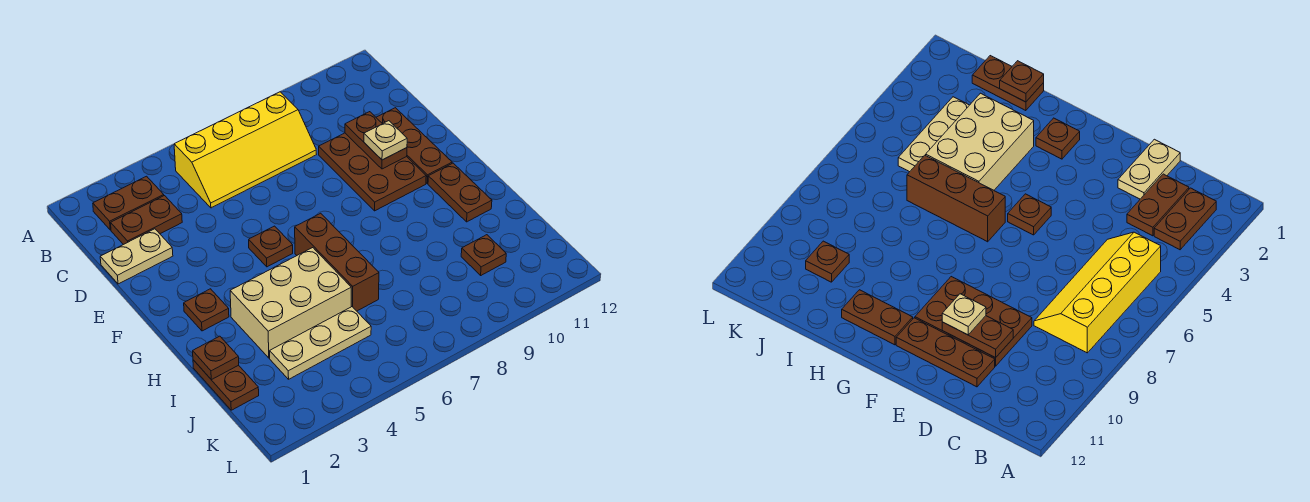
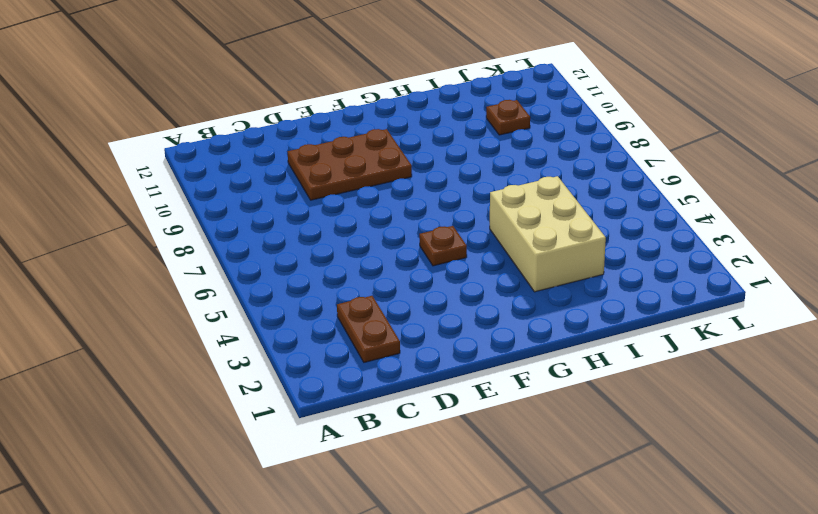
none -> brown plate B2:B3 level 1
none -> yellow slope B5:C8 level 1 top B
none -> tan plate D1:D2 level 1

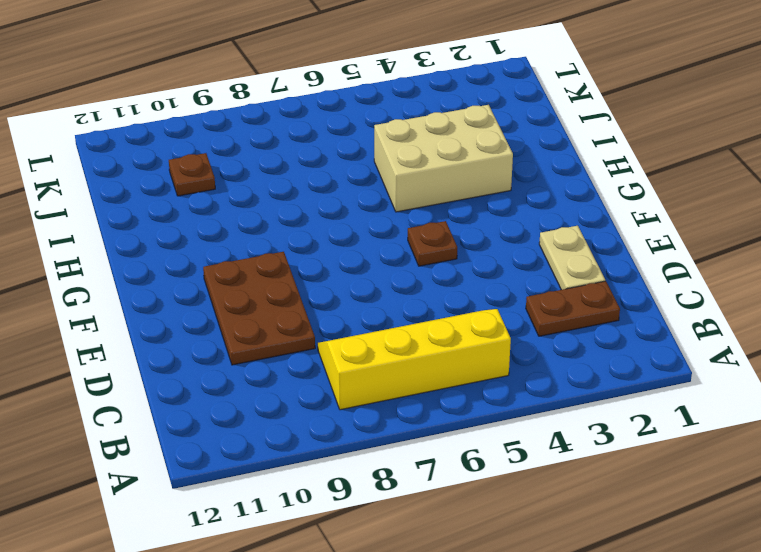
tan plate D2:E2 level 1 -> tan plate D1:D2 level 1
none -> brown plate B2:B3 level 1
none -> brown plate D11:F11 level 1
none -> brown plate G2 level 1

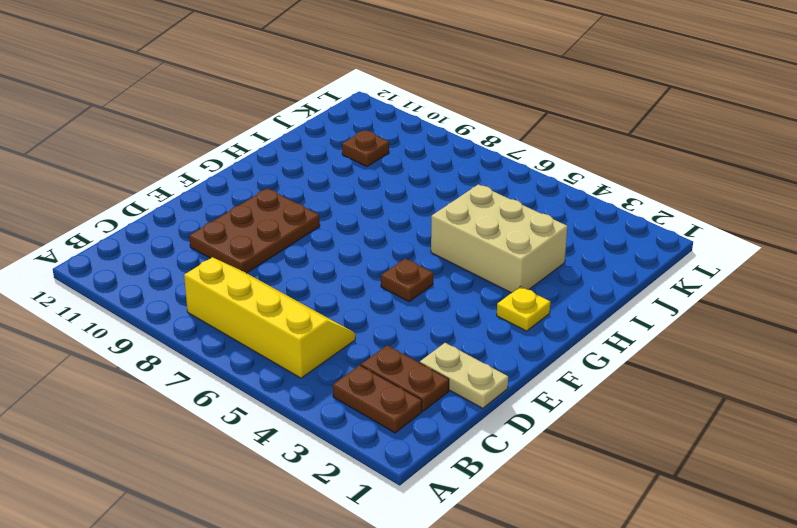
yellow plate G2 level 1 -> brown plate G2 level 1
none -> brown plate D11:F11 level 1
none -> brown brick G6:I6 level 1
none -> brown plate G11:H11 level 1

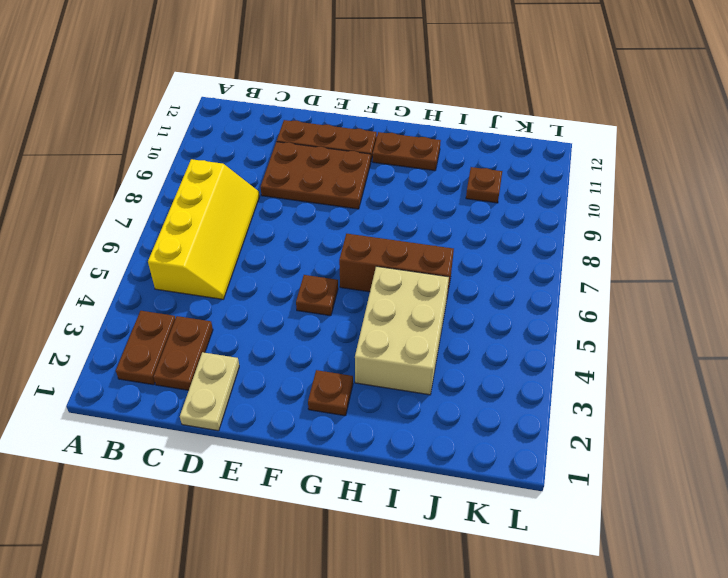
none -> brown plate I1:J1 level 1
none -> tan plate J3:J5 level 1
none -> brown plate D10:E10 level 2

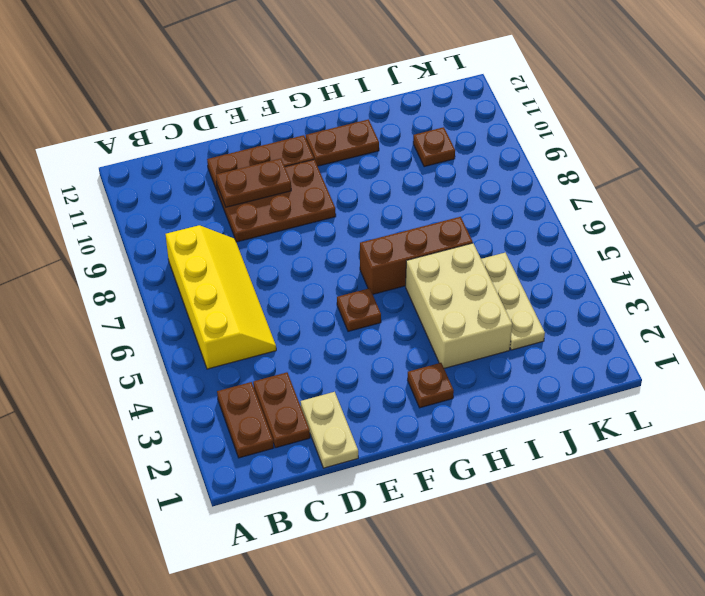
none -> brown plate I1:J1 level 1
none -> brown plate I1 level 2
none -> tan plate E10 level 3

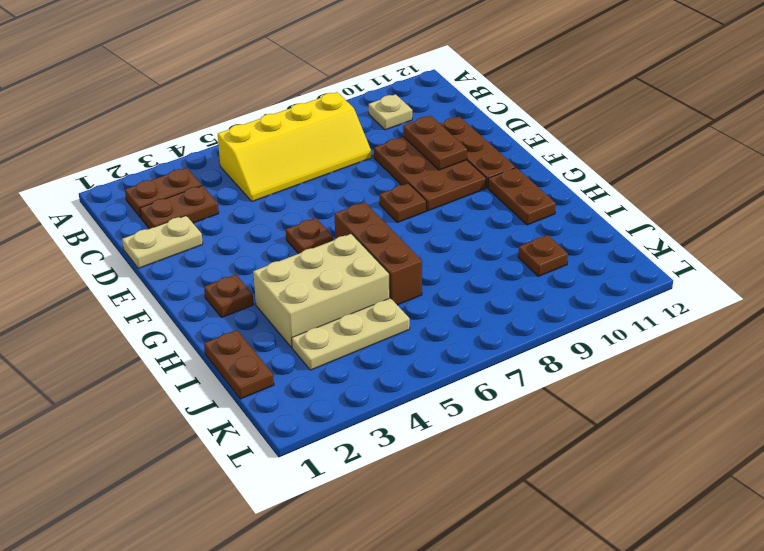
tan plate B10 level 1 -> tan plate E10 level 3
brown plate F8 level 1 -> brown plate I1 level 2

